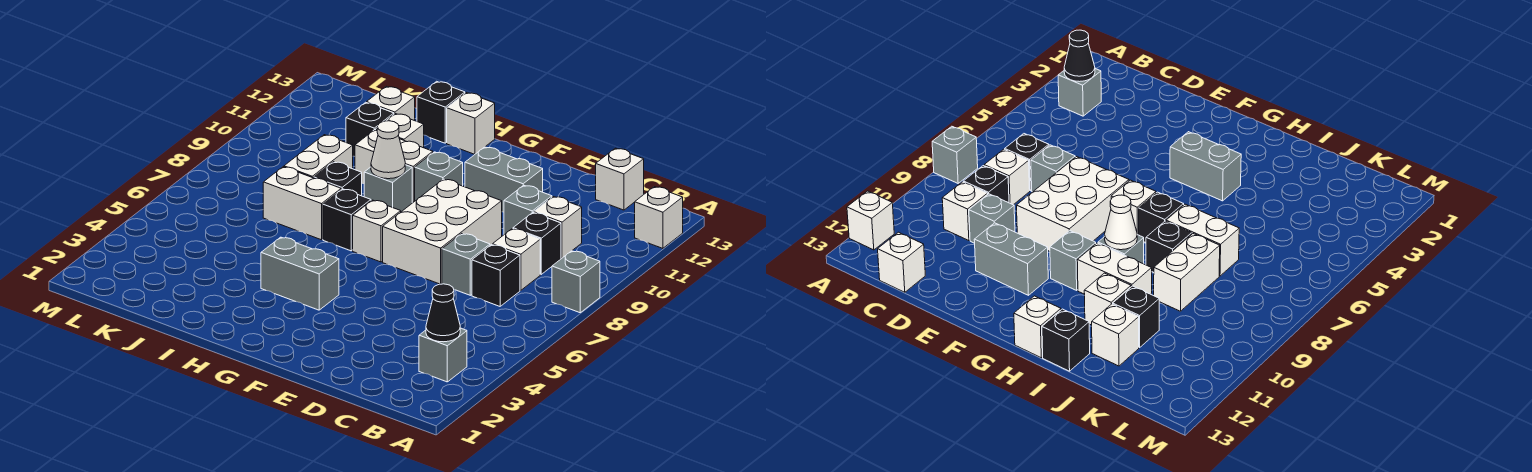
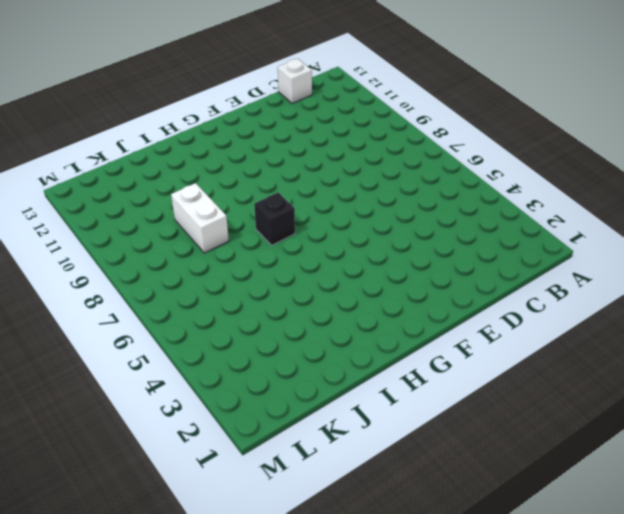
none -> grey brick A8 level 1
none -> white brick A12 level 1
none -> grey brick B3 level 1

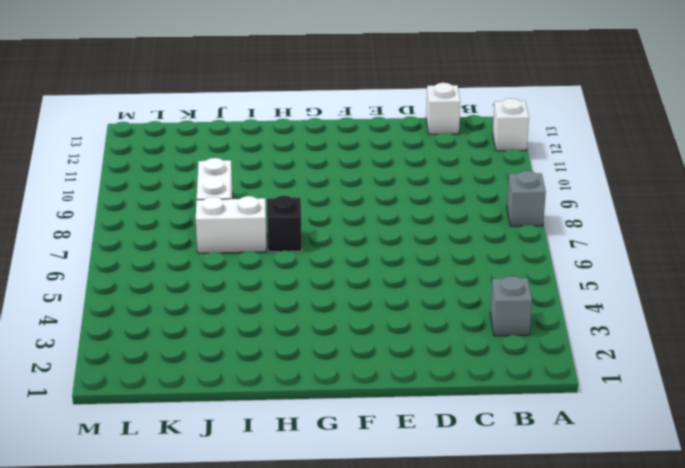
none -> black brick C7 level 1
none -> white brick C8 level 1
none -> black brick C9 level 1

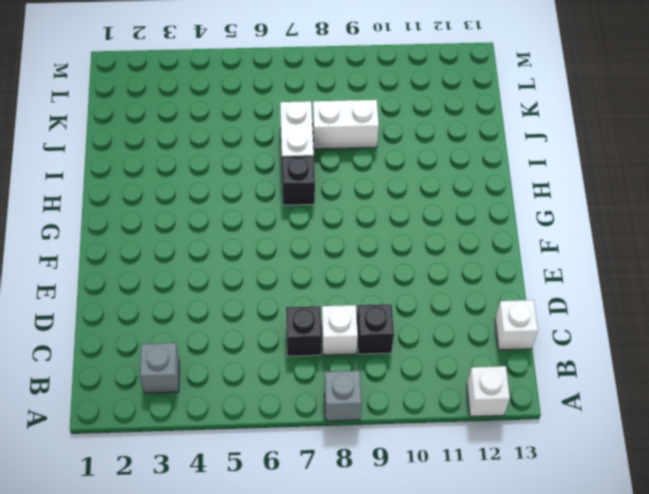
none -> white brick C10 level 1
none -> grey brick D7 level 1
none -> grey brick D10 level 1

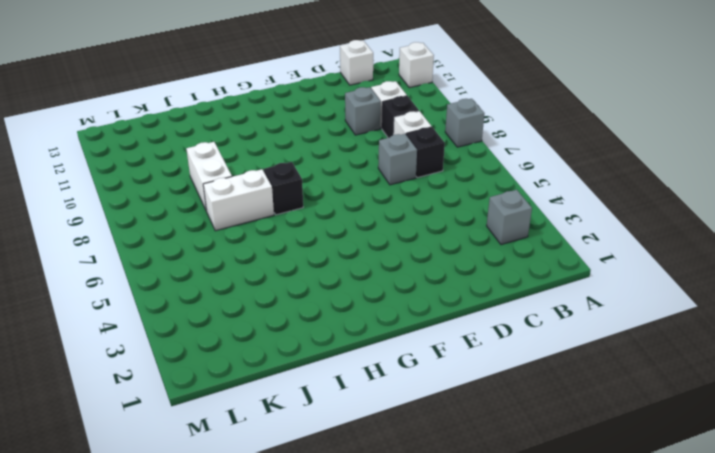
none -> white brick E7:F9 level 1
none -> grey brick E11:F11 level 1
none -> grey brick G4:H4 level 1

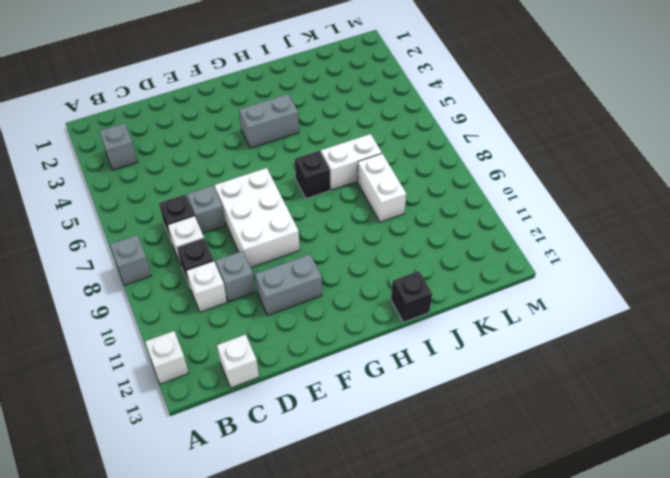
none -> white brick G7 level 1
none -> grey brick G10 level 1
none -> grey brick H9 level 1

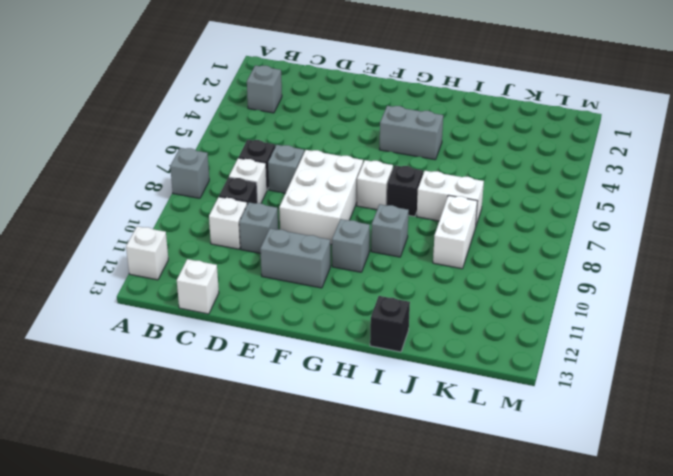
none -> white brick H10:I10 level 1
none -> white brick H13 level 1
none -> black brick I8 level 1

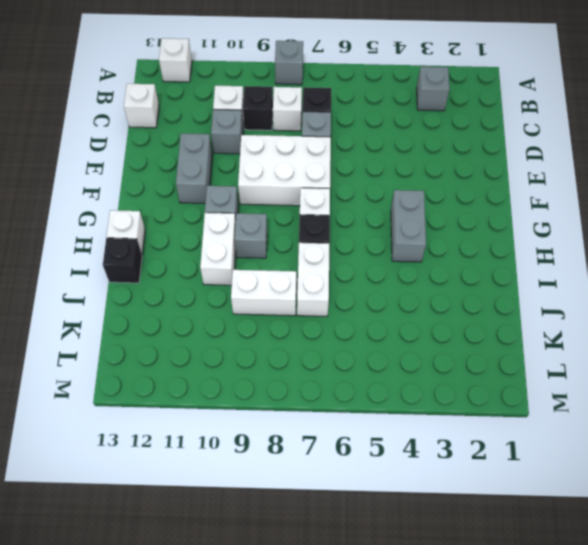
none -> black brick I8 level 1
none -> white brick I11 level 1
none -> black brick J11 level 1

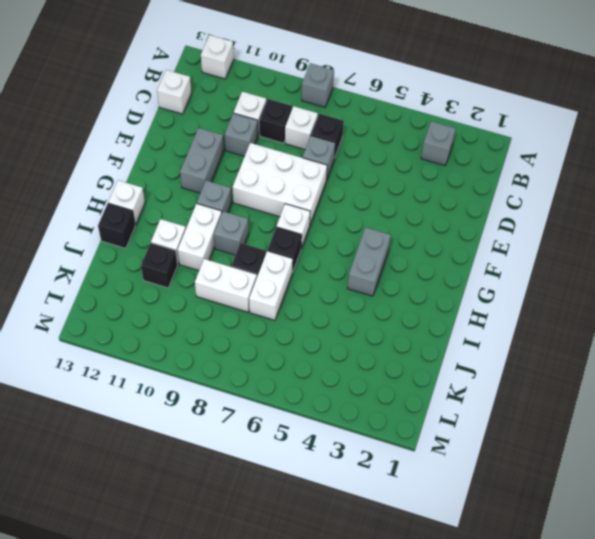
none -> white brick J12 level 1
none -> black cone B3 level 2
none -> white cone H9 level 2

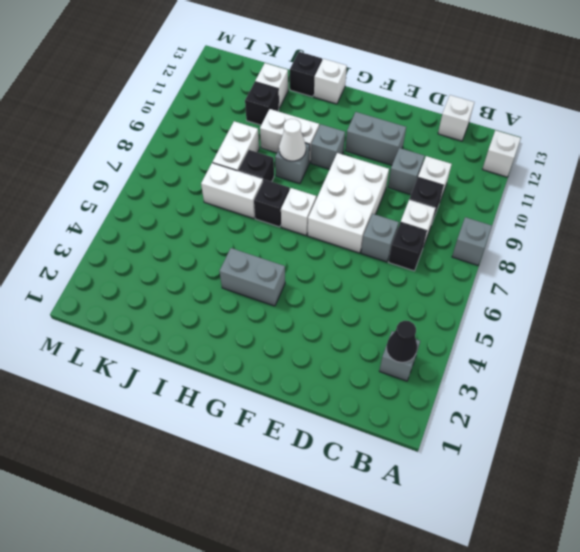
none -> white brick I11 level 1

